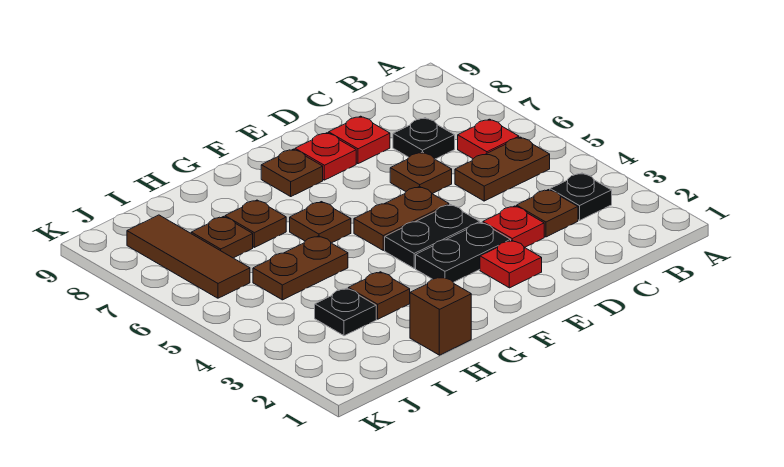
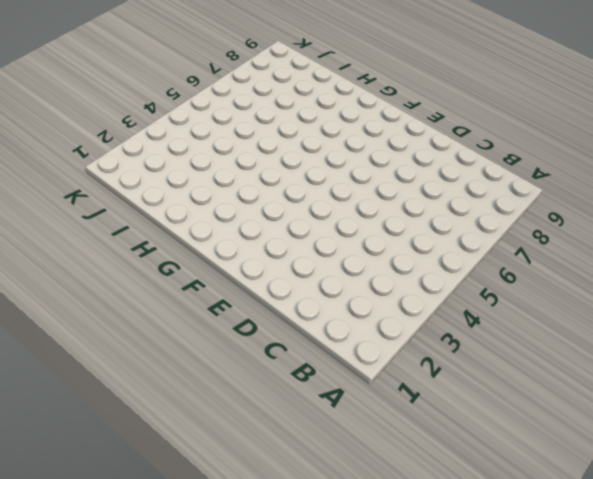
none -> black plate B3 level 1
none -> brown plate B5:C5 level 1
none -> red plate B6 level 1

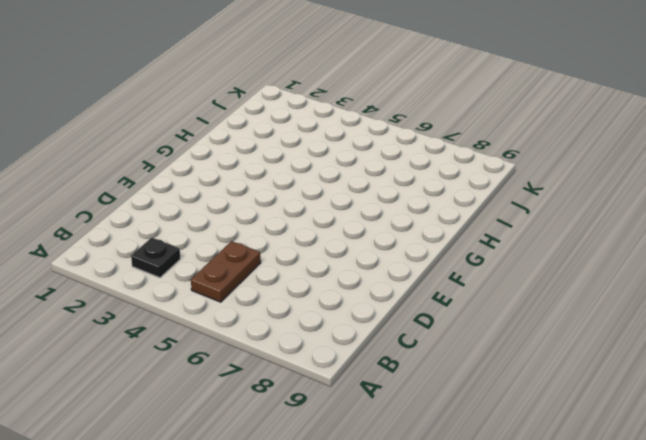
none -> red plate B6 level 1
none -> brown plate C3 level 1
none -> black plate C7 level 1

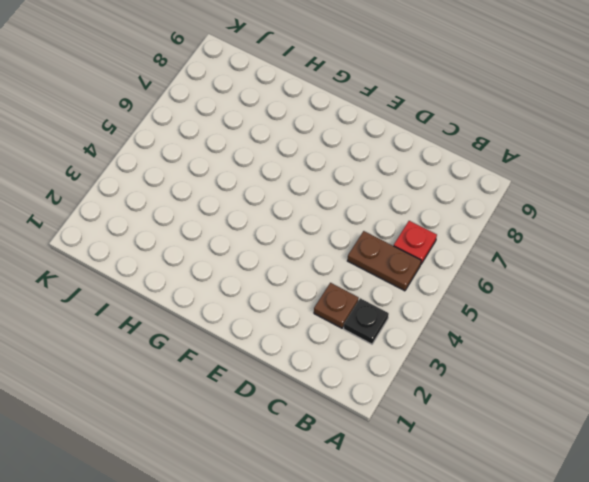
none -> black plate C7 level 1
none -> red plate D3 level 1
none -> brown plate D6 level 1

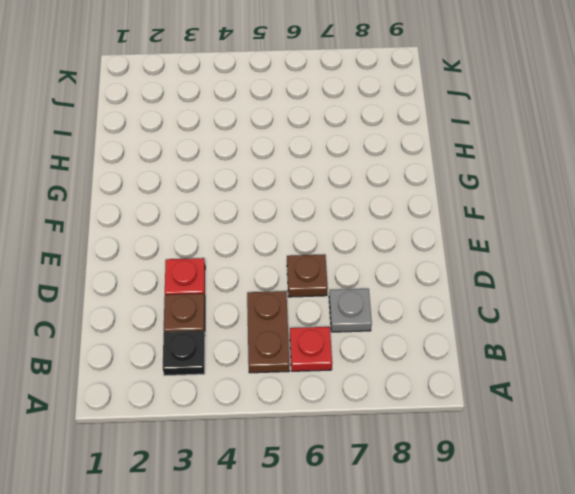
grey plate C7 level 1 -> black plate C7 level 1
none -> red plate D8 level 1
none -> red plate E2 level 1
none -> black plate E3:F3 level 1

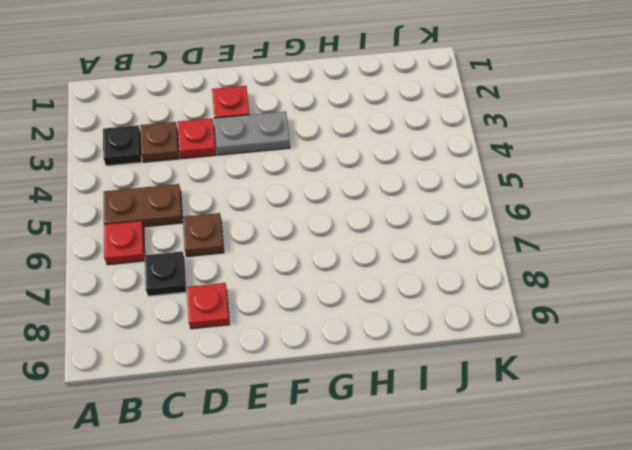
grey plate E3:F3 level 1 -> black plate E3:F3 level 1
none -> black plate E4:F4 level 1
none -> brown plate E5:F5 level 1
none -> red plate E8 level 1

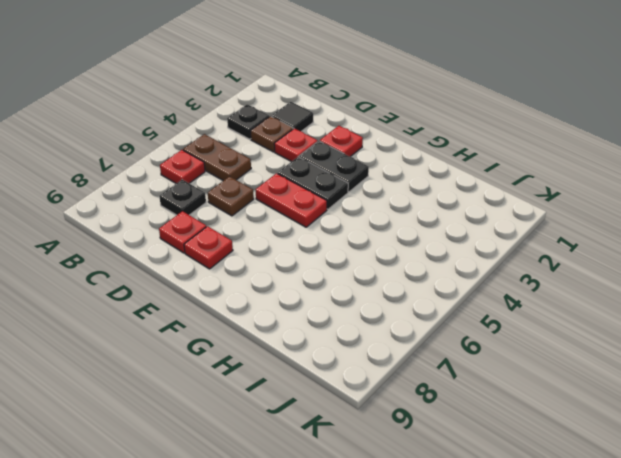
black tile C2 level 1 -> none
red plate E5:F5 level 1 -> brown plate E5:F5 level 1
none -> brown plate F8 level 1
none -> brown plate G6 level 1
none -> brown brick H1 level 1

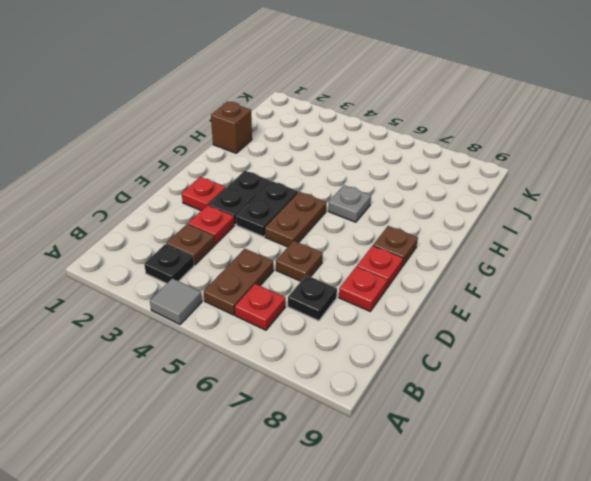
grey tile A4 level 1 -> none
grey plate G6 level 1 -> brown plate G6 level 1
none -> brown plate H3 level 1
none -> brown plate H5:I5 level 1
none -> brown plate H7 level 1

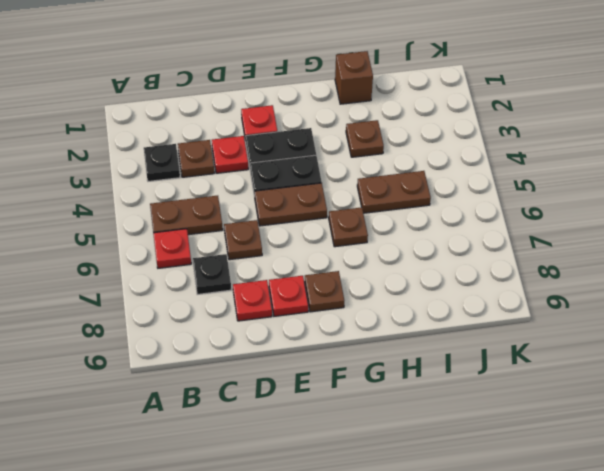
none -> brown plate H7 level 1
none -> black plate I3 level 1
none -> brown plate I7 level 1

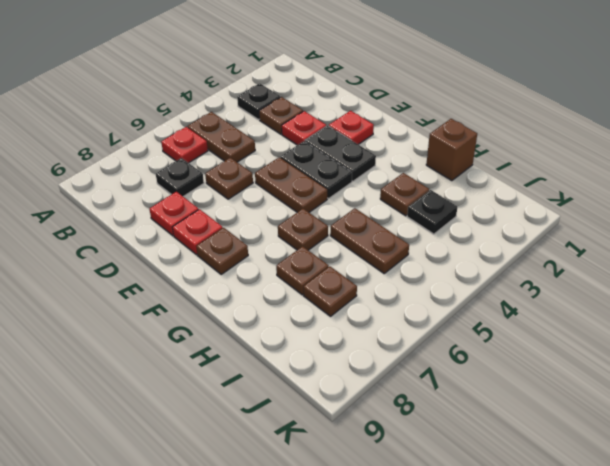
none -> brown tile J6:J8 level 1

